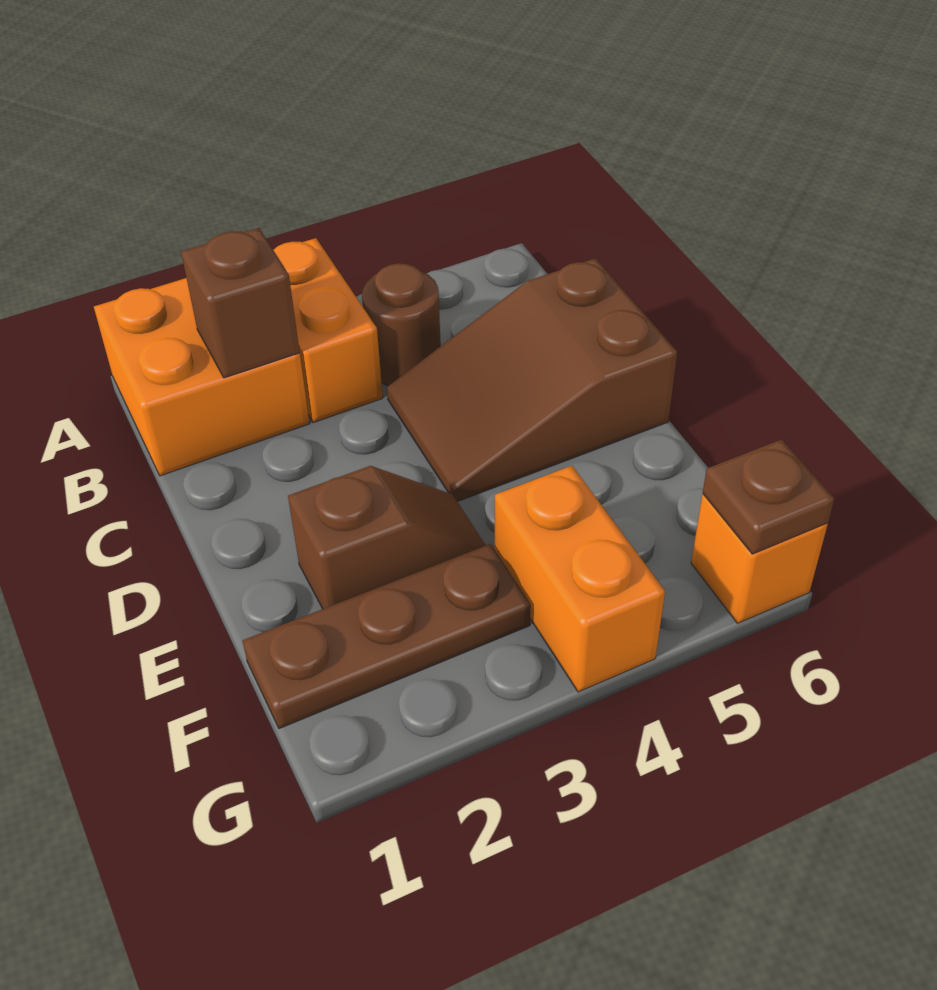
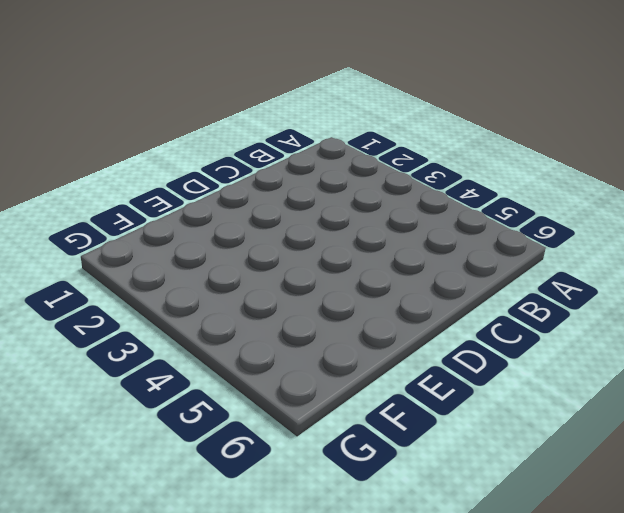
none -> orange brick A1:B2 level 1
none -> orange brick A3:B3 level 1

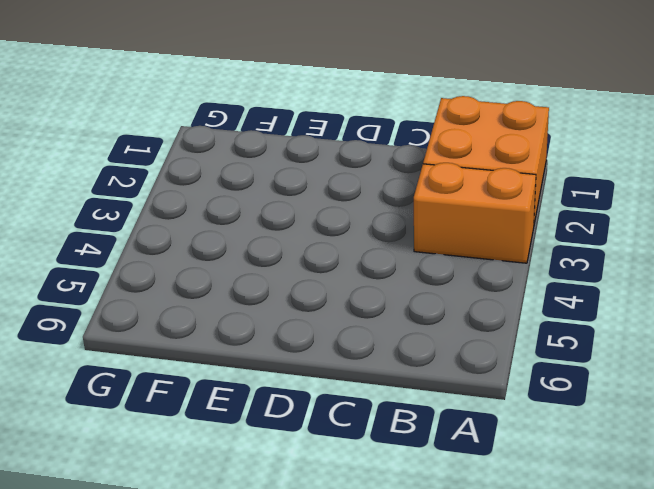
none -> brown round brick B4 level 1
none -> brown slope C4:D6 level 1 top 6

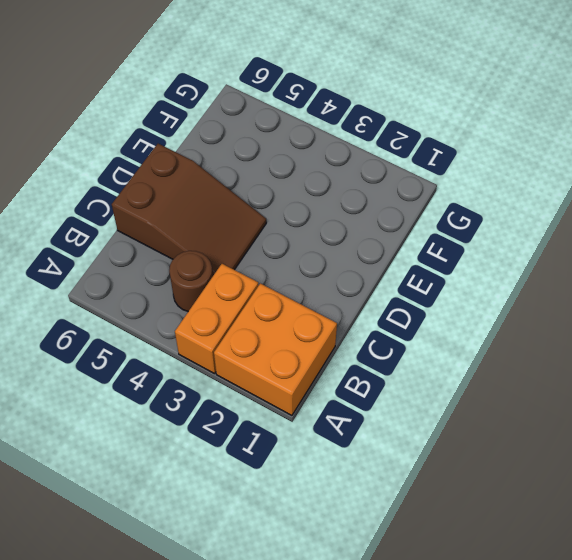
none -> brown slope E2:E3 level 1 top 2
none -> brown plate F1:F3 level 1

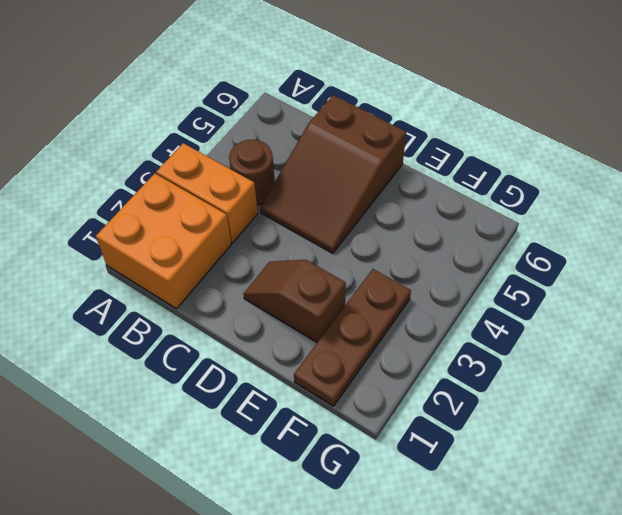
brown slope D2:E2 level 1 top E -> brown slope E2:E3 level 1 top 2
none -> orange brick F4:G4 level 1
none -> orange brick G6 level 1

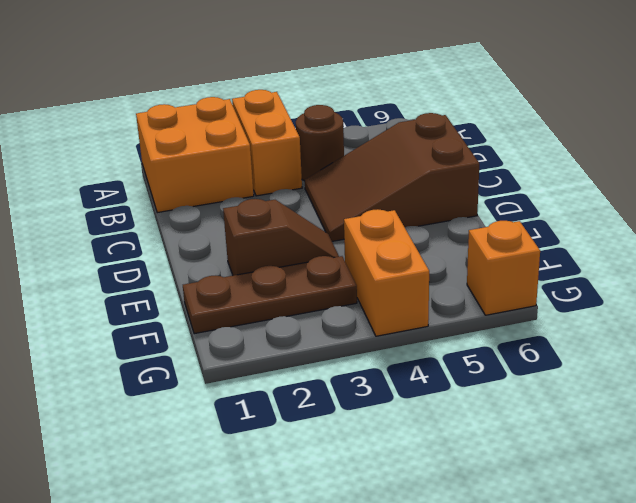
none -> brown brick B2 level 2
none -> brown plate G6 level 2

